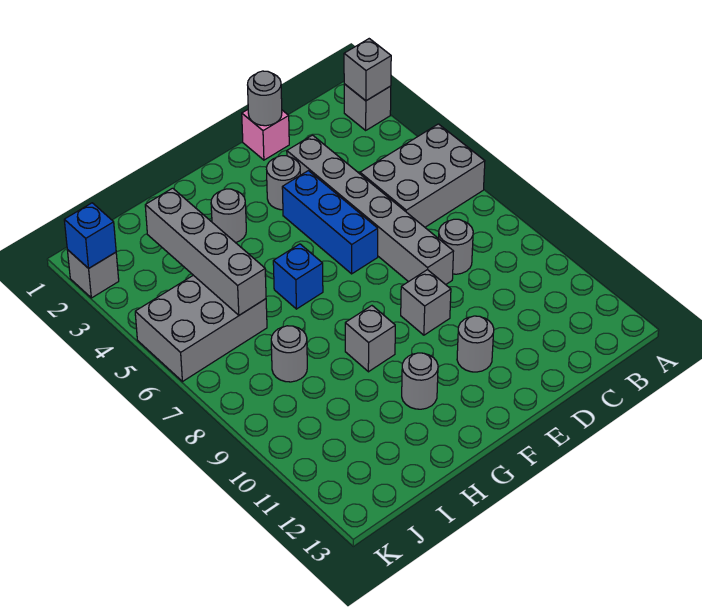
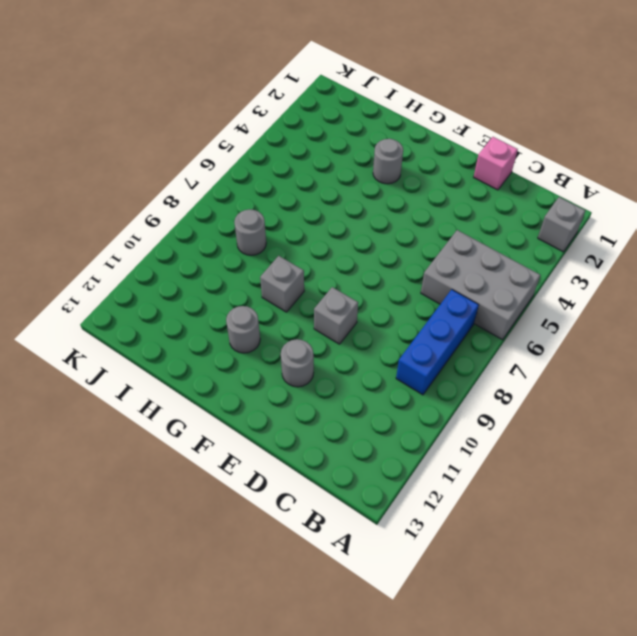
blue brick B7:B9 level 1 -> blue brick E4:E6 level 1
none -> grey round brick C8 level 1
none -> grey brick D3:D8 level 1
none -> grey round brick E3 level 1

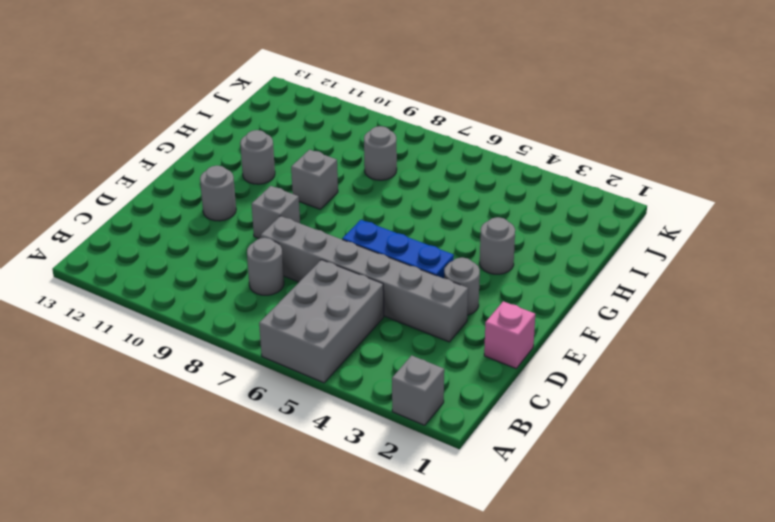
none -> blue brick G6 level 1
none -> grey brick I5:K6 level 1
none -> grey brick K2 level 1

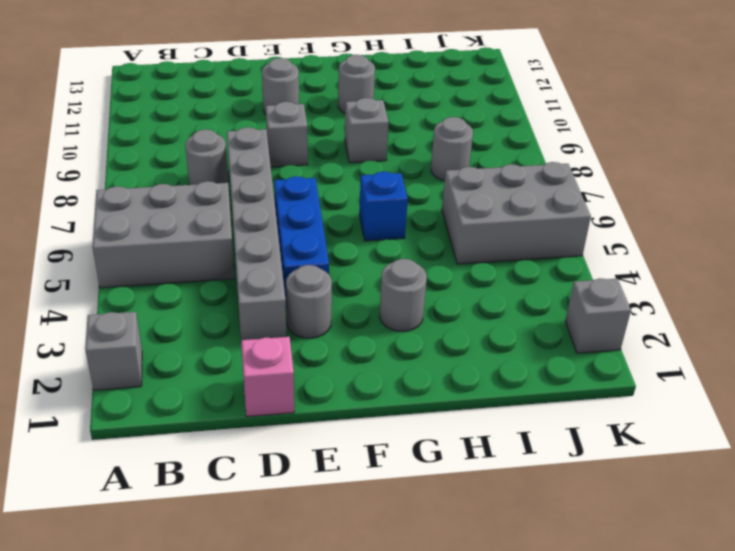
none -> grey brick A2 level 2
none -> grey round brick D1 level 2
none -> grey brick I3:I6 level 2

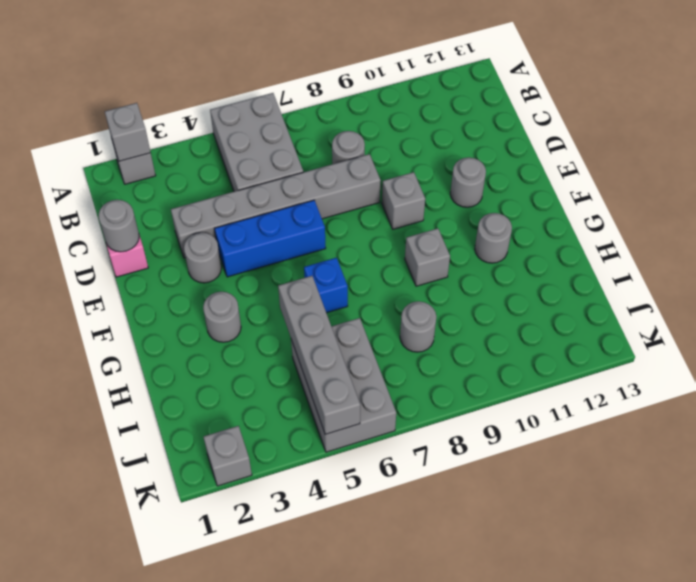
grey brick H5:K5 level 2 -> grey brick I3:I6 level 2
none -> blue brick K2 level 2

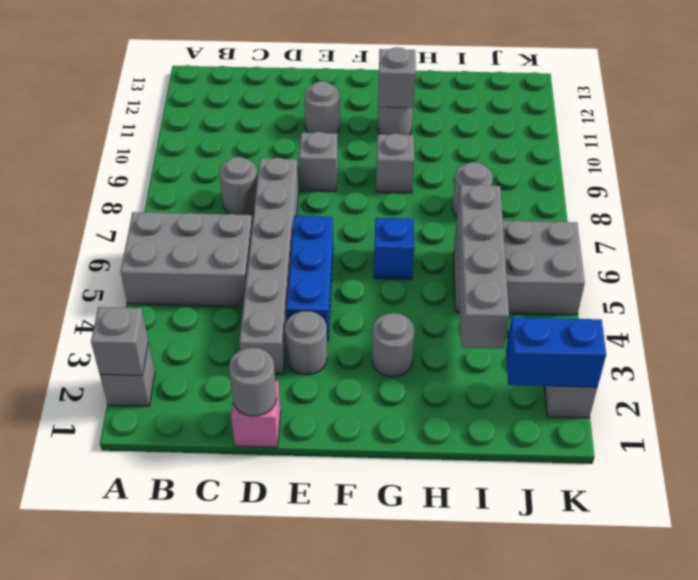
grey brick G11 level 2 -> none
blue brick J2:K2 level 2 -> blue brick K2 level 2

